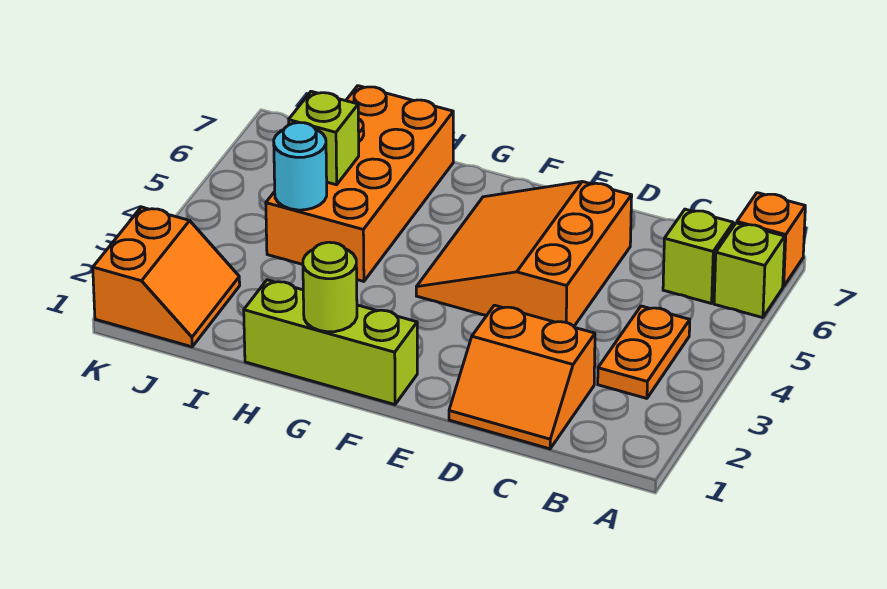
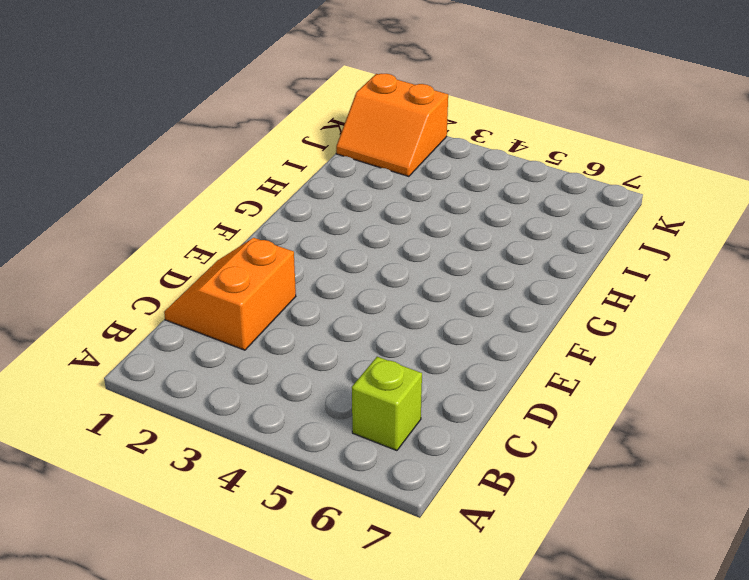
none -> lime brick A6 level 1
none -> orange brick A7 level 1
none -> orange plate B3:B4 level 1

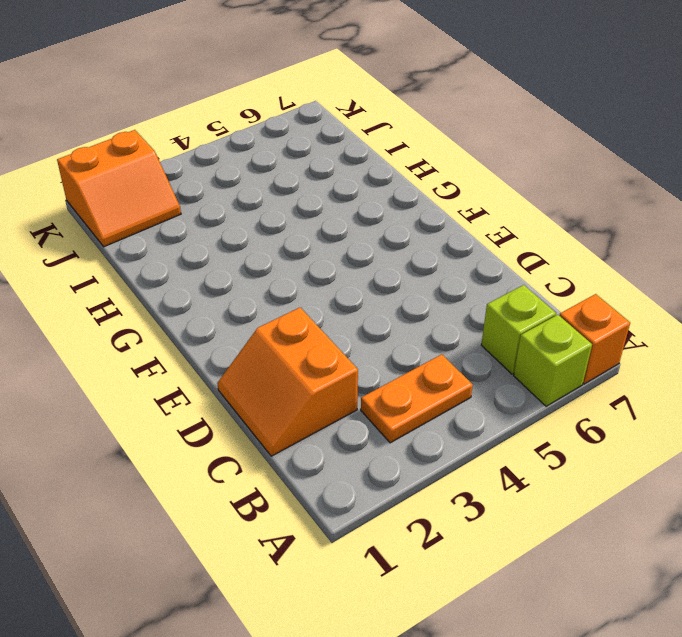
none -> orange slope D4:F6 level 1 top D
none -> lime brick F1:H1 level 1
none -> orange brick H4:I7 level 1

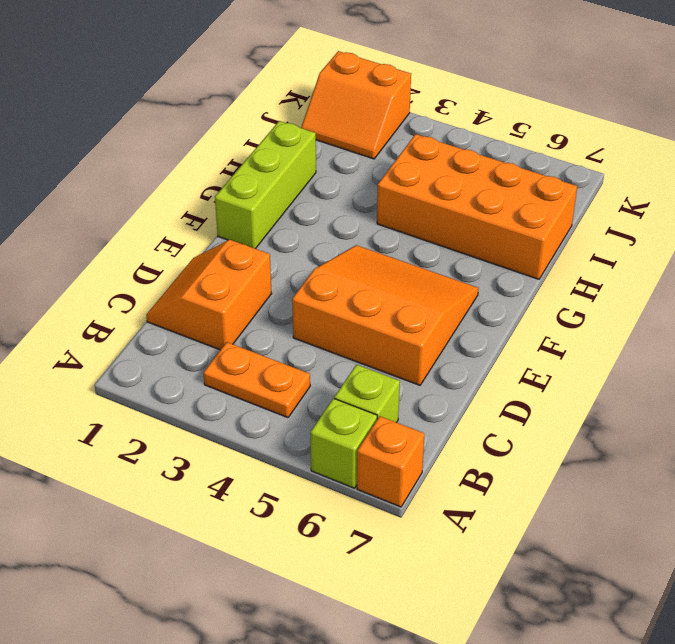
none -> lime round brick G1 level 2
none -> cyan round brick I4 level 2
none -> lime brick I5 level 2

